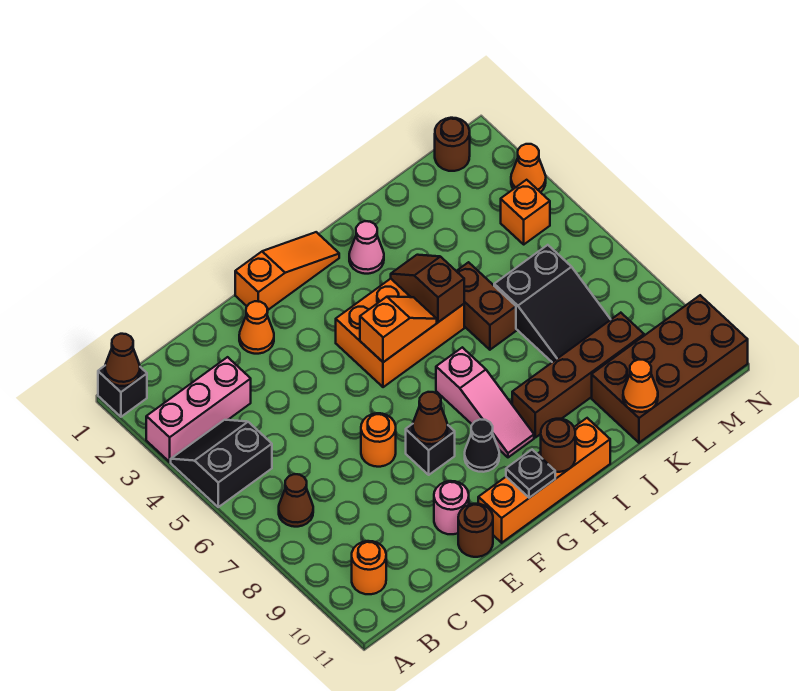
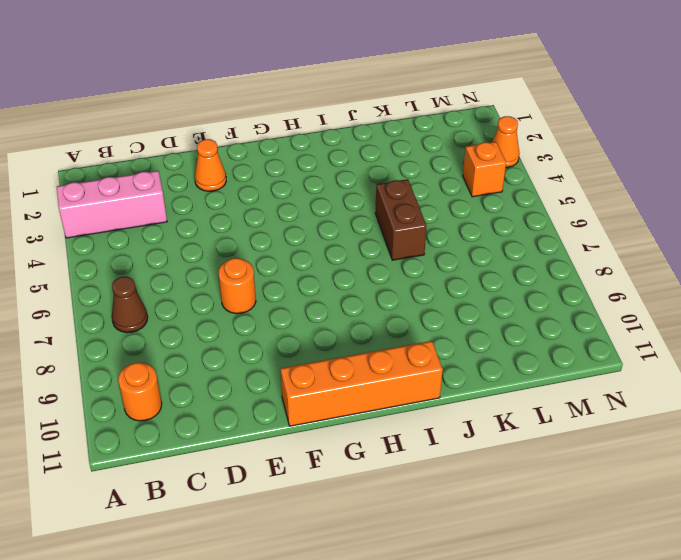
none -> black brick A1 level 1
none -> black slope A4:B5 level 1 top 5
none -> pink round brick E10 level 1
none -> brown round brick E11 level 1

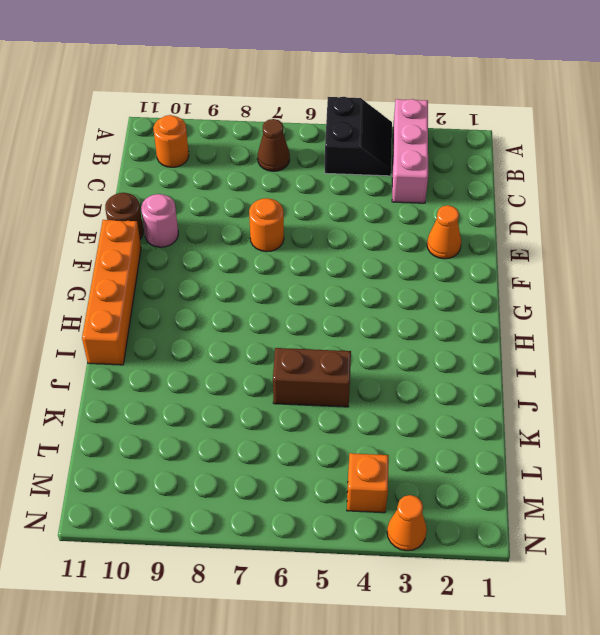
none -> black brick A1 level 1
none -> orange slope F1:H1 level 1 top F
none -> black brick F8 level 1
none -> orange brick G4:I5 level 1

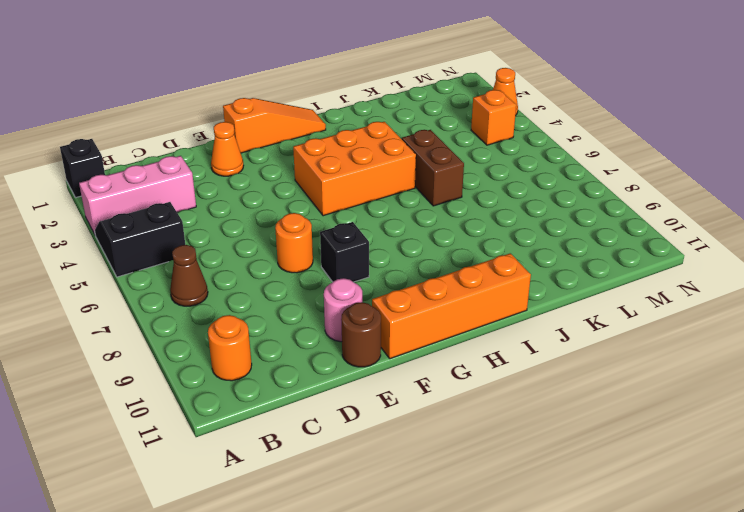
none -> black cone G9 level 1
none -> pink slope H7:H9 level 1 top 7
none -> pink cone I2 level 1
none -> brown brick I9:L9 level 1

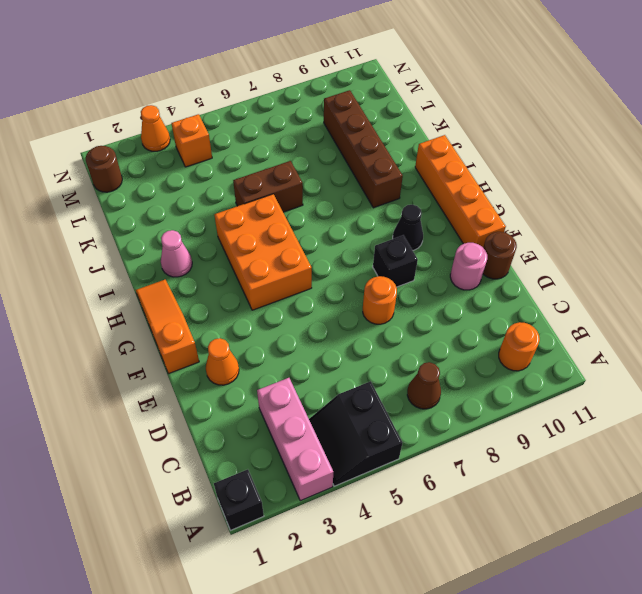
none -> pink slope H7:H9 level 1 top 7
none -> black slope K6:L8 level 1 top 6
none -> brown brick K10:N11 level 1
none -> brown cone A1 level 2

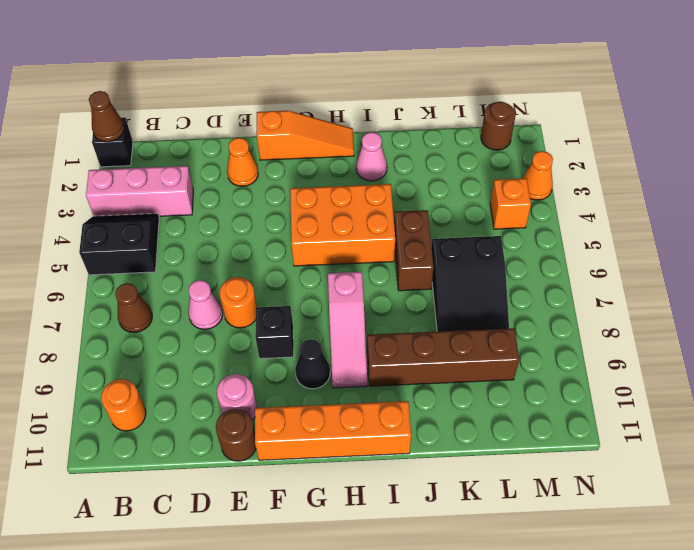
pink cone D7 level 1 -> none
none -> brown brick K10:N11 level 1
none -> brown cone F8 level 2
none -> orange slope G5:H5 level 2 top G
none -> black plate G11 level 2

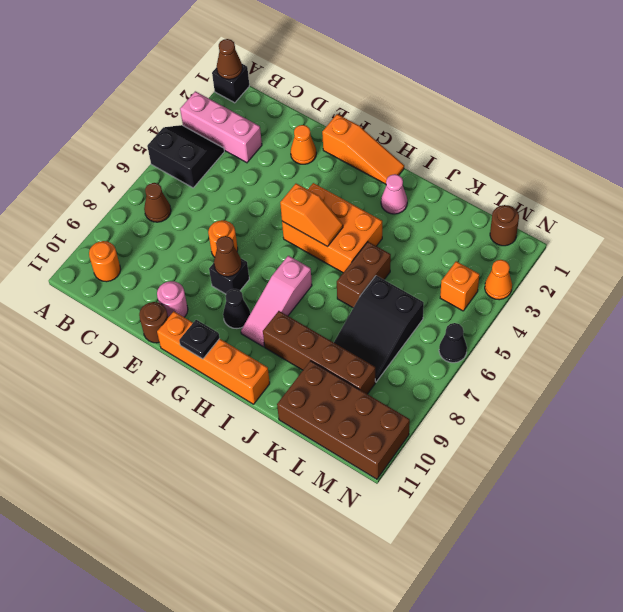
black cone N6 level 1 -> none
none -> brown round brick H11 level 2
none -> brown slope I4:I5 level 2 top 5
none -> orange cone K11 level 2

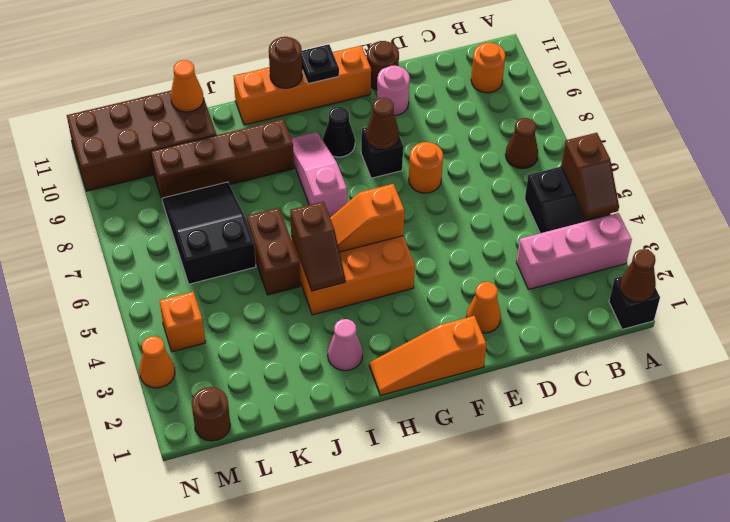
brown slope A4:A5 level 2 top 5 -> none

